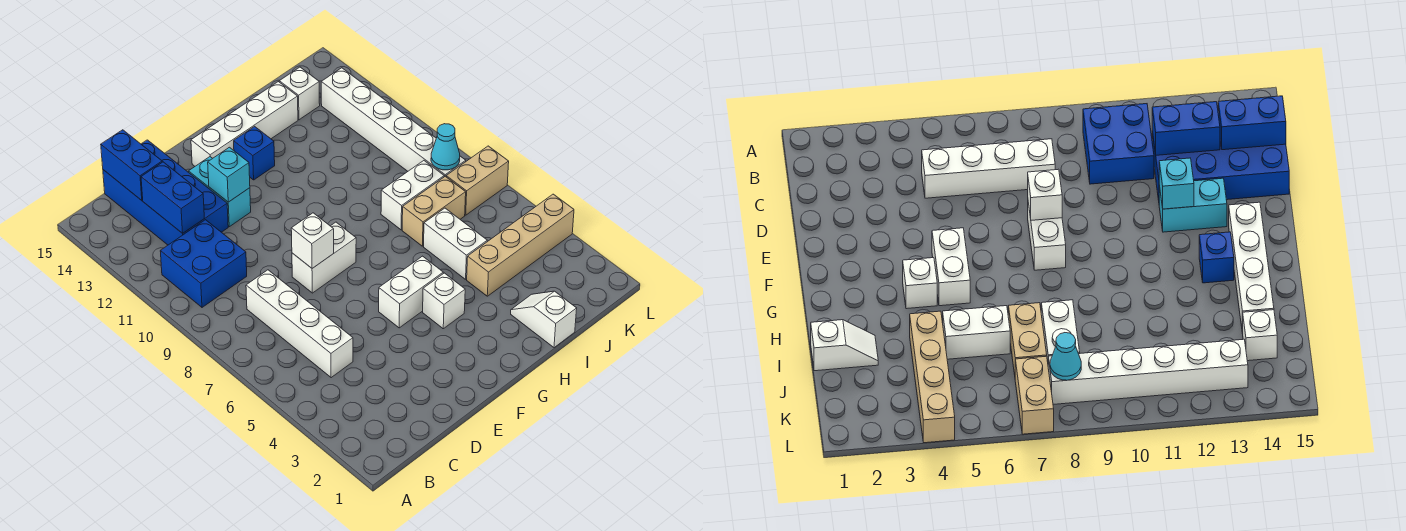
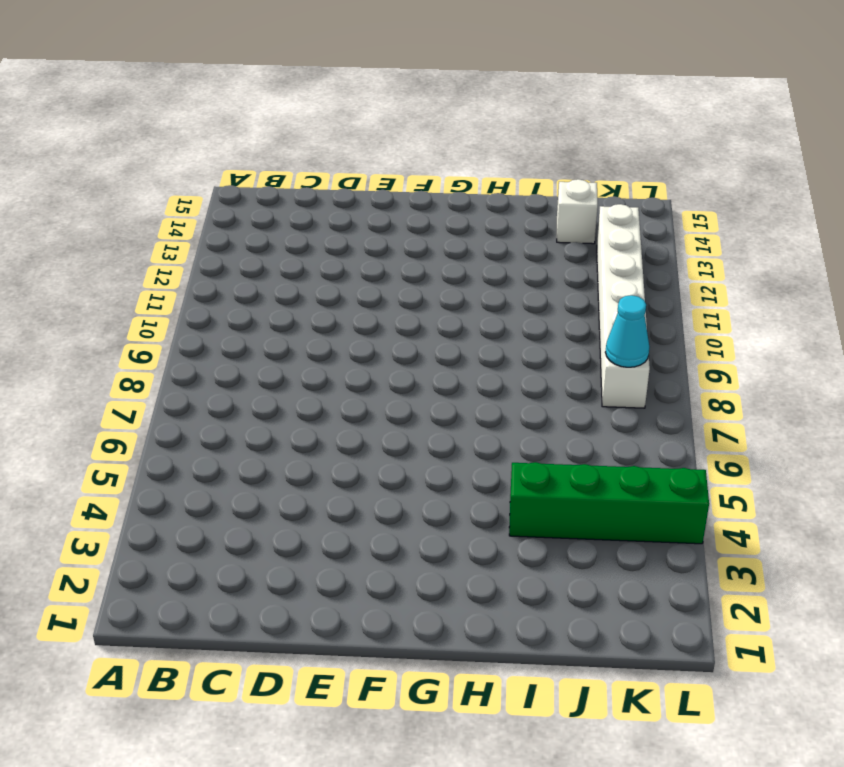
green brick I4:L4 level 1 -> tan brick I4:L4 level 1
none -> blue brick B10:C11 level 1
none -> white brick C5:C8 level 1
none -> blue brick C12:D15 level 1

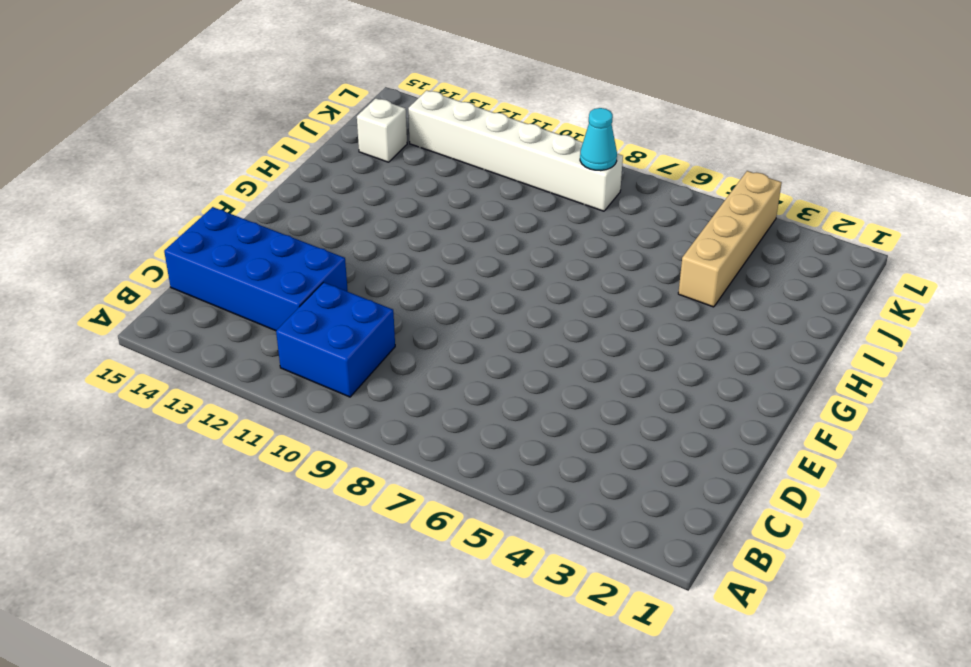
none -> white brick C5:C8 level 1
none -> white brick E8:F8 level 1
none -> cyan brick E12:E13 level 1

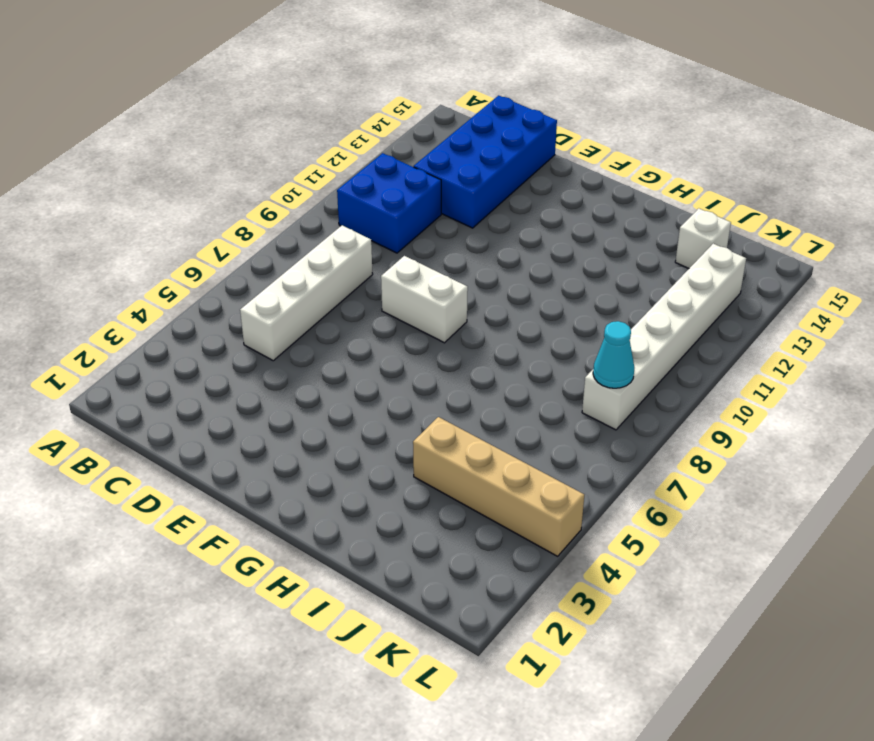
none -> cyan brick E12:E13 level 1
none -> white brick F5:G5 level 1
none -> white brick F14:I14 level 1

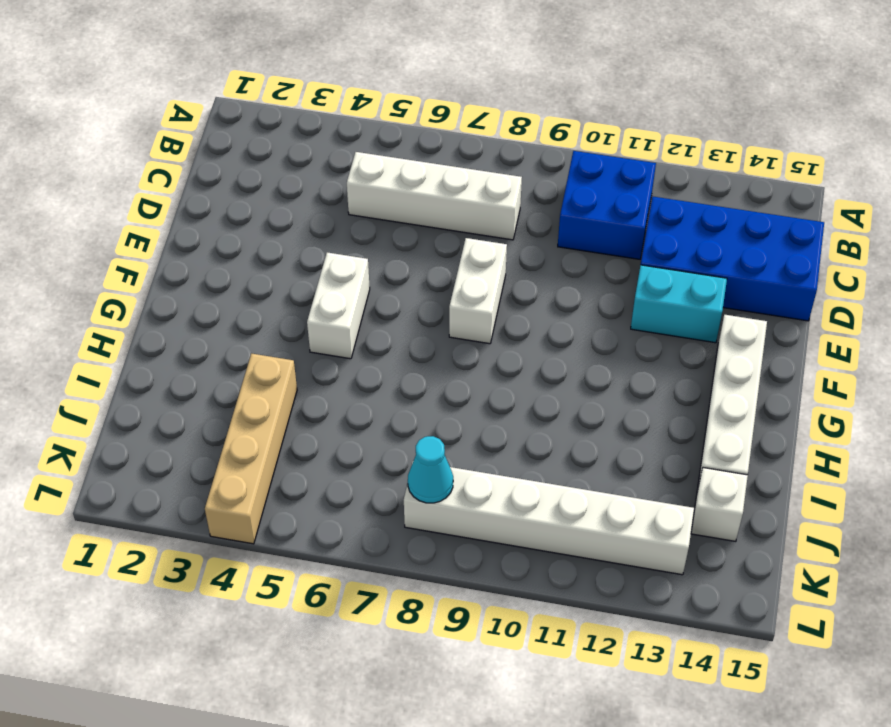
none -> white brick G4 level 1
none -> blue brick G13 level 1
none -> white slope I1:I2 level 1 top 1

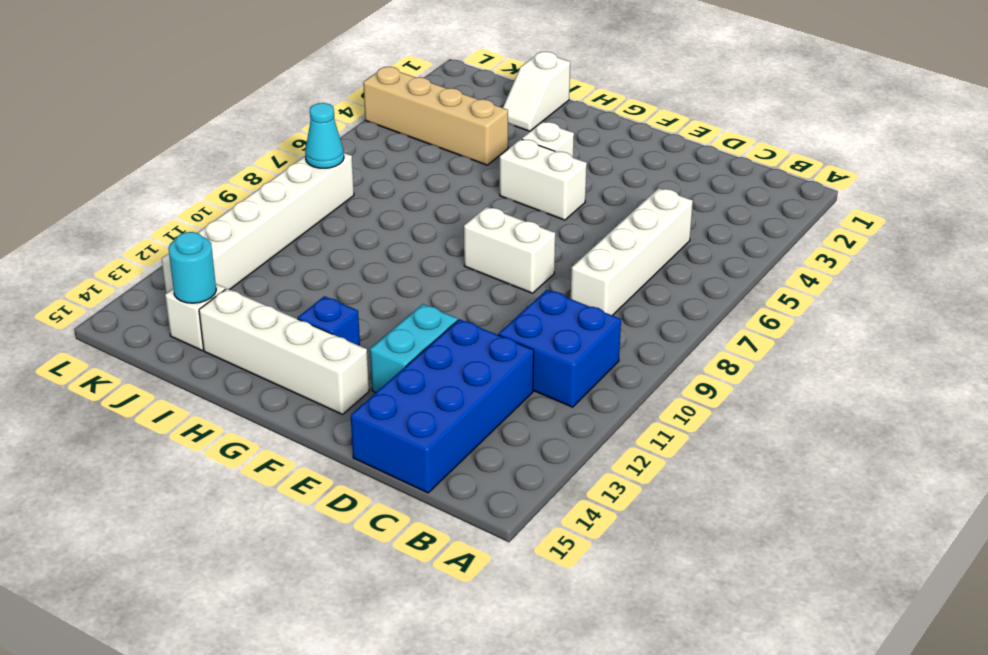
cyan round brick J14 level 2 -> none
none -> white brick I5:I6 level 1
none -> tan brick I7:J7 level 1
none -> white brick I8:J8 level 1

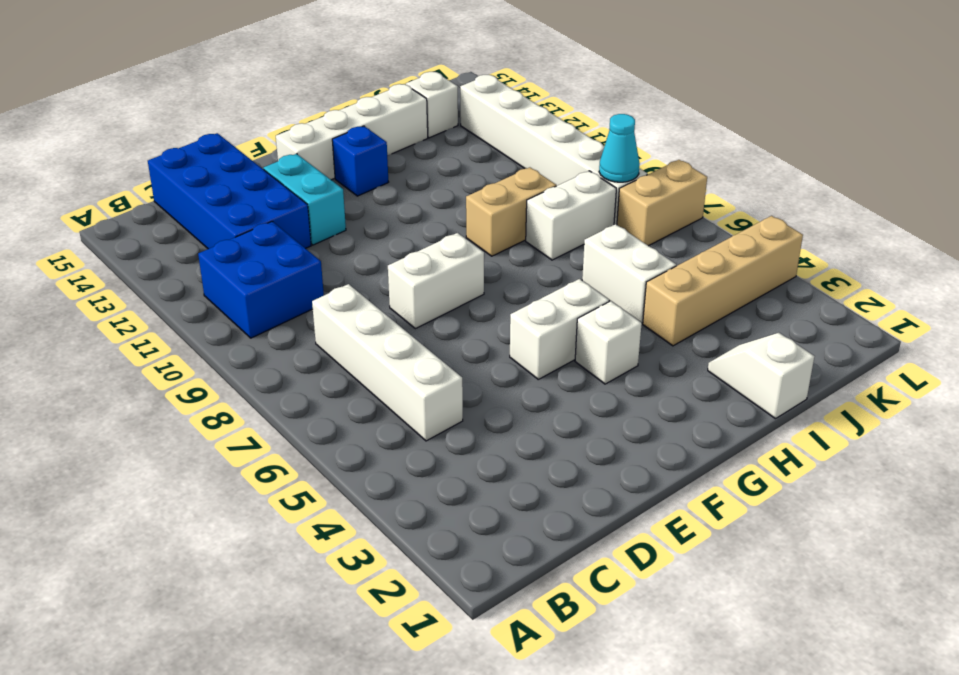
tan brick H9:I9 level 1 -> tan brick I7:J7 level 1
none -> blue brick C12:C13 level 2
none -> blue brick C14:C15 level 2
none -> white brick E8 level 2

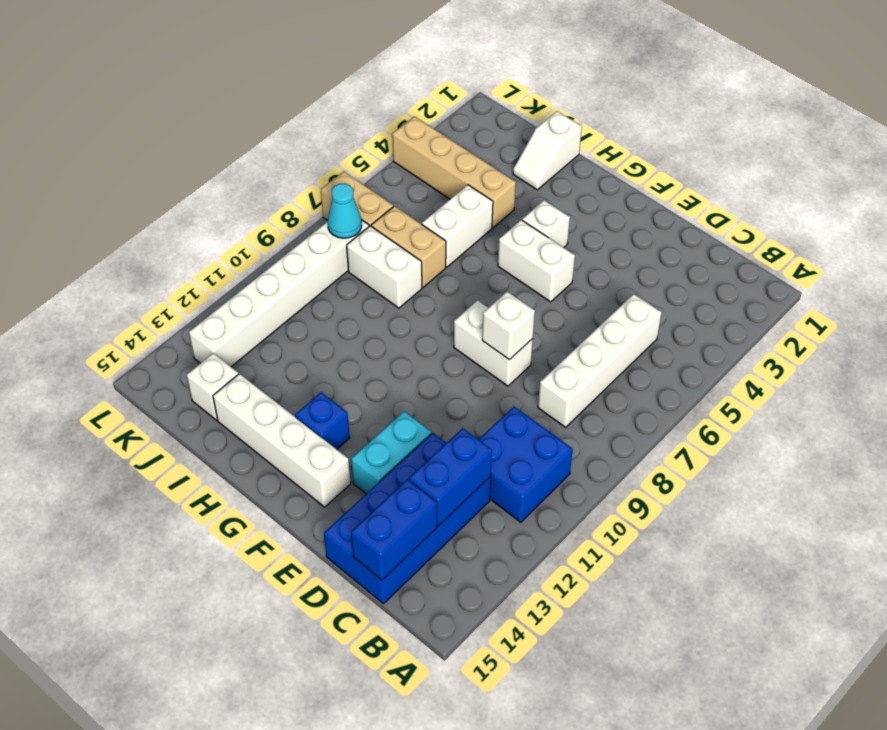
none -> cyan brick E12 level 2

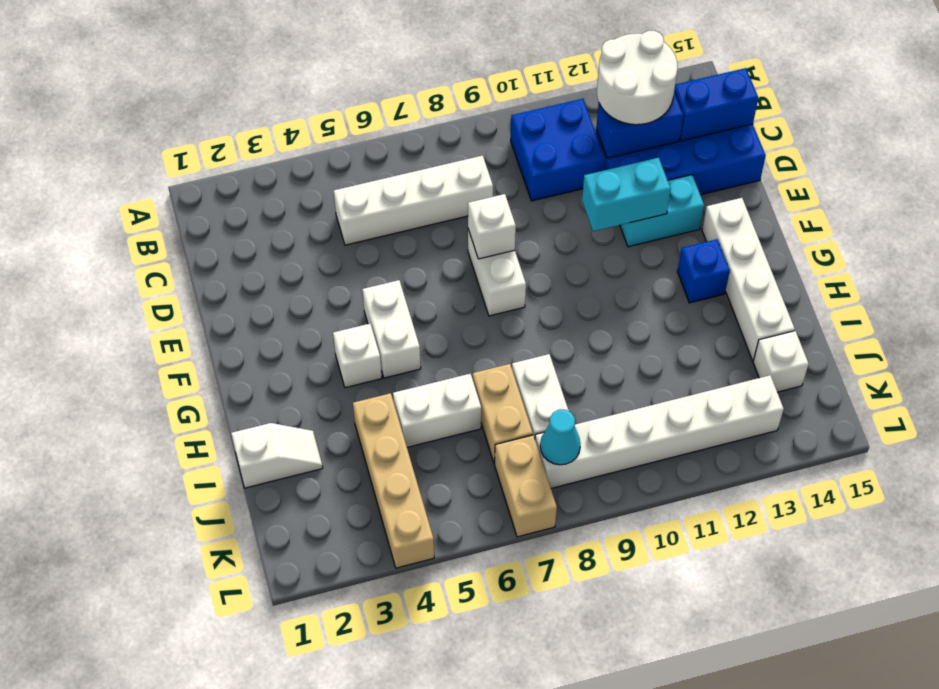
white round brick B12:C13 level 3 -> none
cyan brick E11:E12 level 2 -> cyan brick E12 level 2

